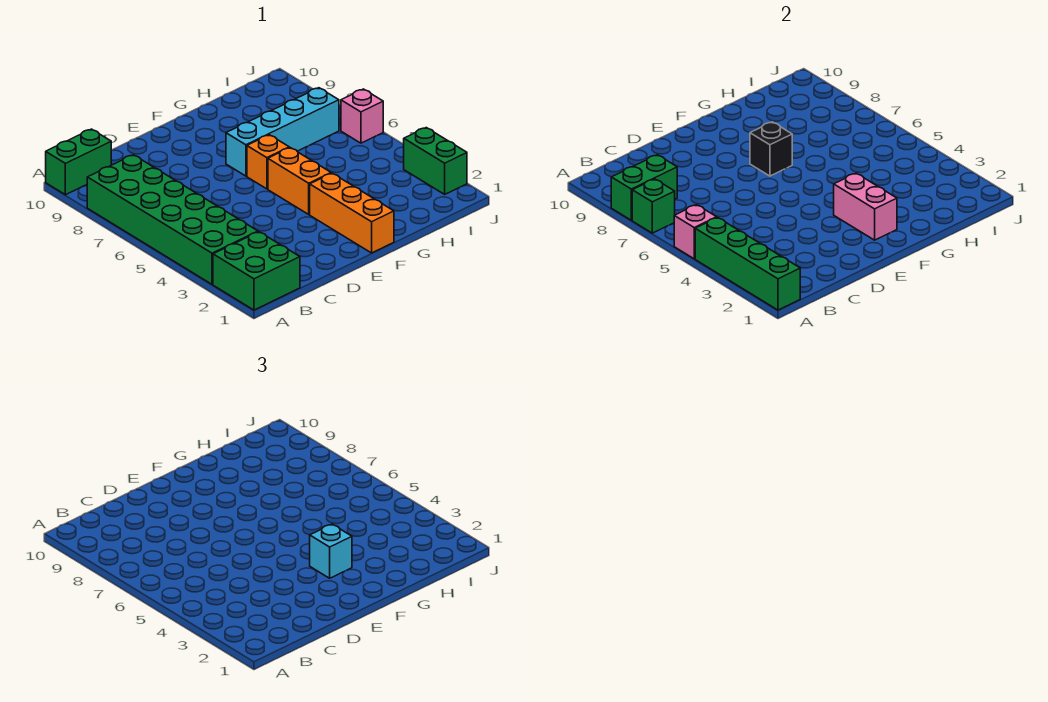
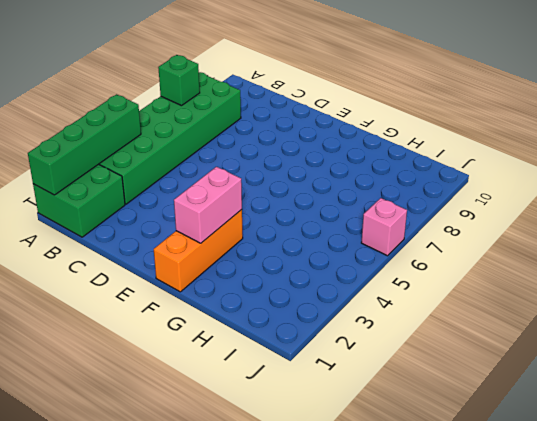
none -> green brick A10:B10 level 1
none -> orange brick F4:F5 level 1
none -> orange brick F6 level 1

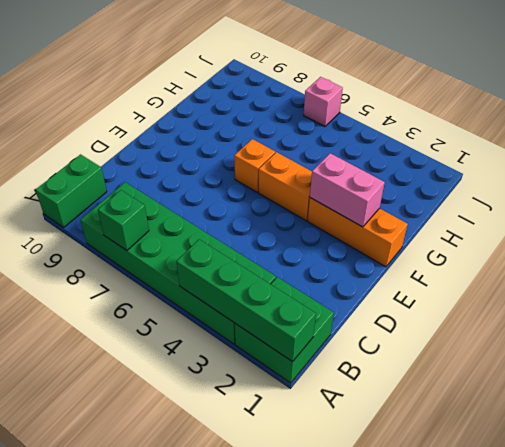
none -> cyan brick F7:I7 level 1
none -> green brick J2:J3 level 1
none -> pink brick A5 level 2

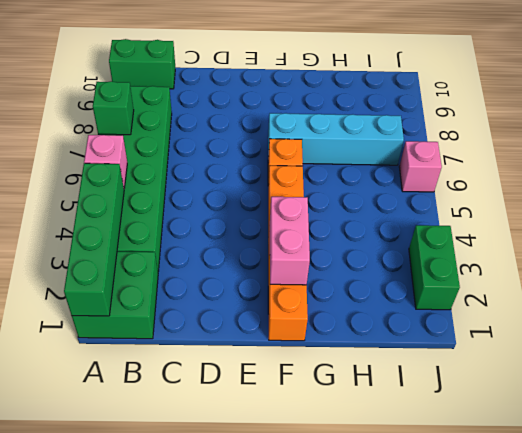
none -> green brick A8:B8 level 2
none -> black brick F7 level 2
none -> cyan brick F3 level 3

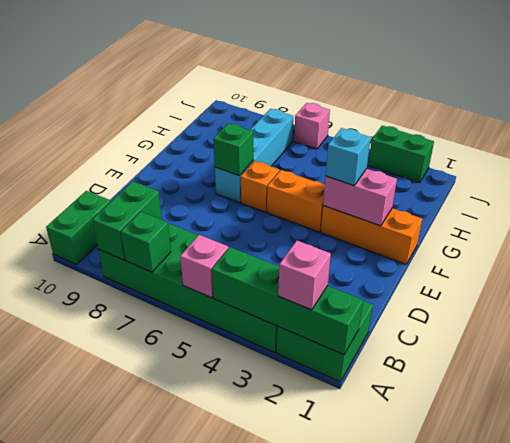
pink brick A2 level 3 -> none
green brick F7 level 2 -> black brick F7 level 2

